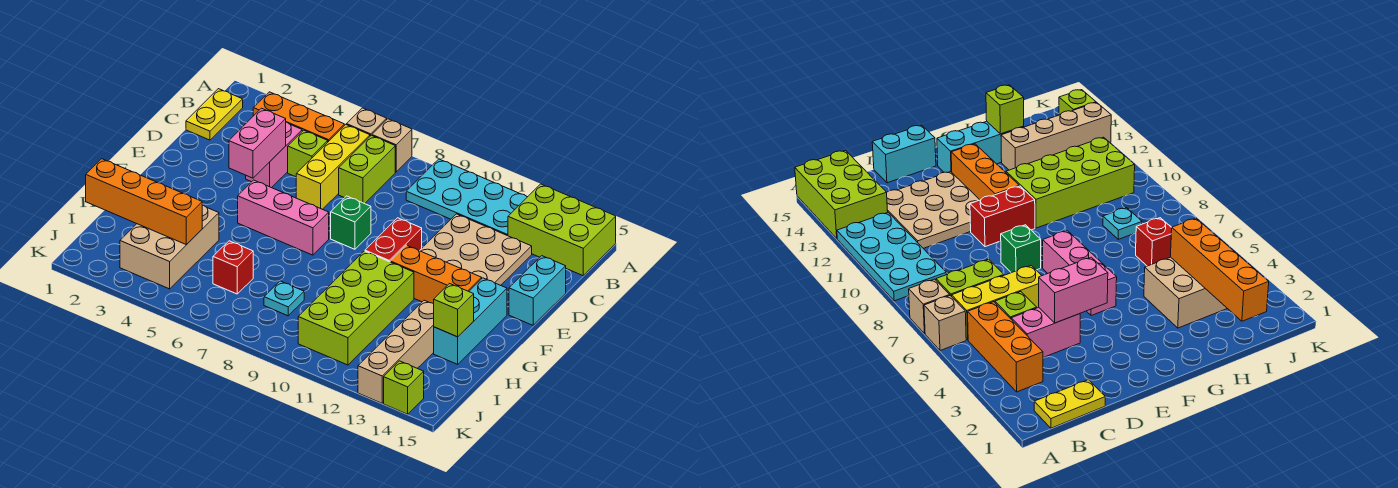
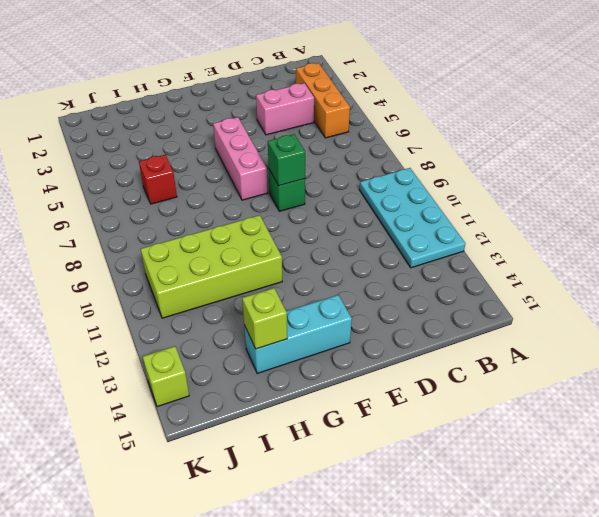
green brick E8 level 2 -> none
none -> tan brick A6 level 1
none -> tan brick A7 level 1
none -> lime brick A13:B15 level 1

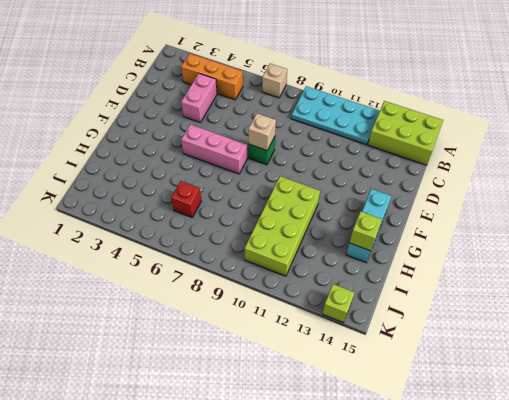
tan brick E8 level 2 -> tan brick A6 level 1
none -> yellow plate B1:C1 level 1
none -> yellow brick B6:D6 level 1
none -> lime brick B7:C7 level 1

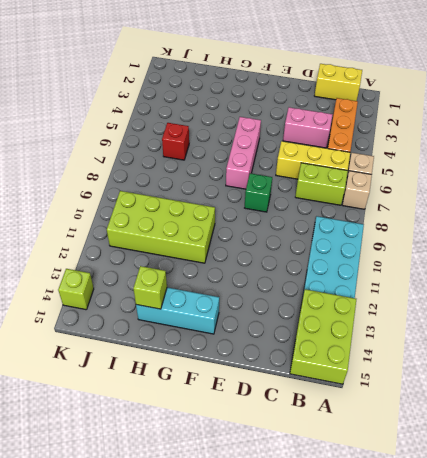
yellow brick B1:C1 level 1 -> yellow plate B1:C1 level 1
none -> lime brick C5 level 1
none -> tan plate C11:E13 level 1
none -> cyan brick D15:E15 level 1

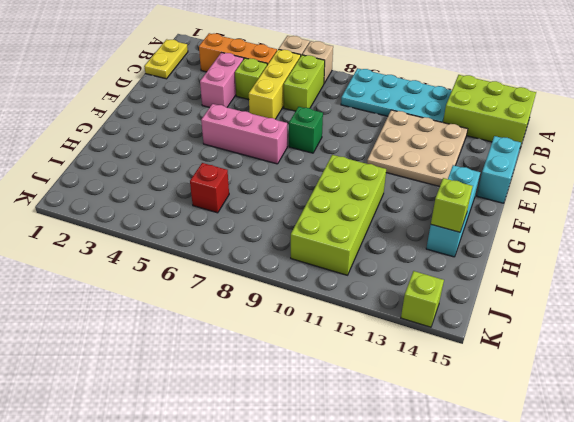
none -> red brick E10:F10 level 1
none -> orange brick F11:F13 level 1
none -> tan brick H3:J4 level 1

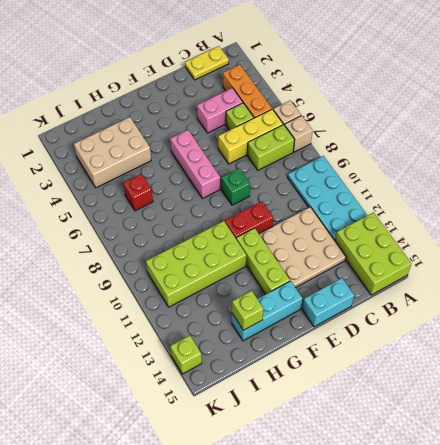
lime brick F11:F13 level 1 -> orange brick F11:F13 level 1
none -> tan brick H13:K13 level 1
none -> cyan plate I8 level 1
none -> pink brick D4:E4 level 2

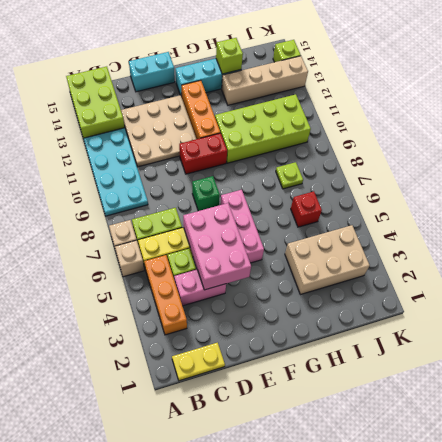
pink brick D4:E6 level 2 -> pink brick D4:E4 level 2
lime plate I8 level 1 -> cyan plate I8 level 1
none -> orange brick I1:I4 level 2

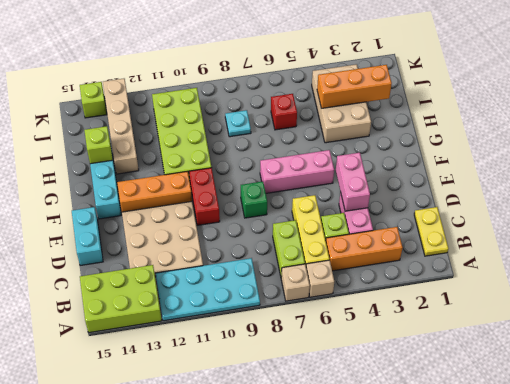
orange brick I2:I4 level 2 -> orange brick I1:I4 level 2

